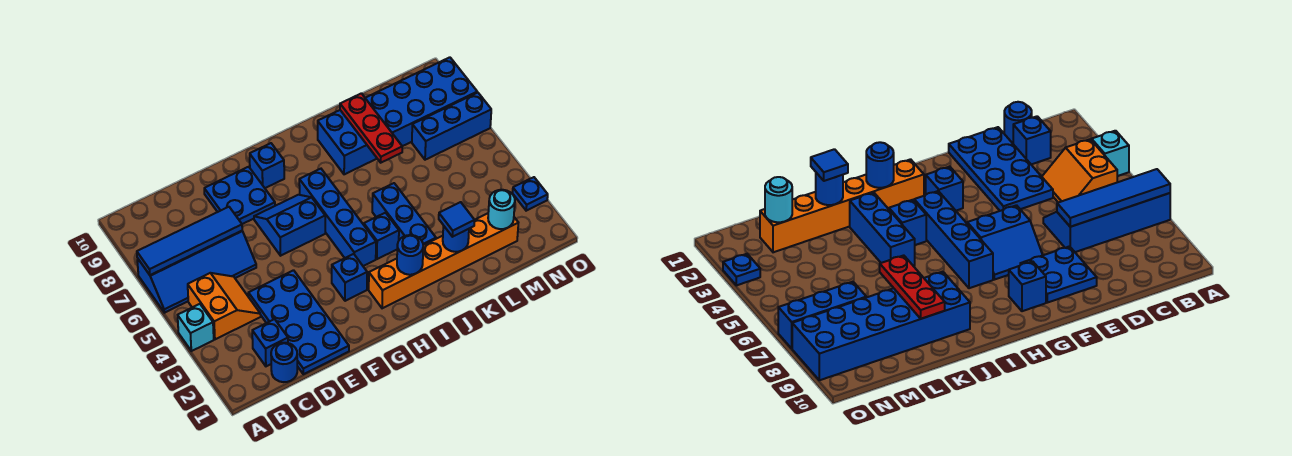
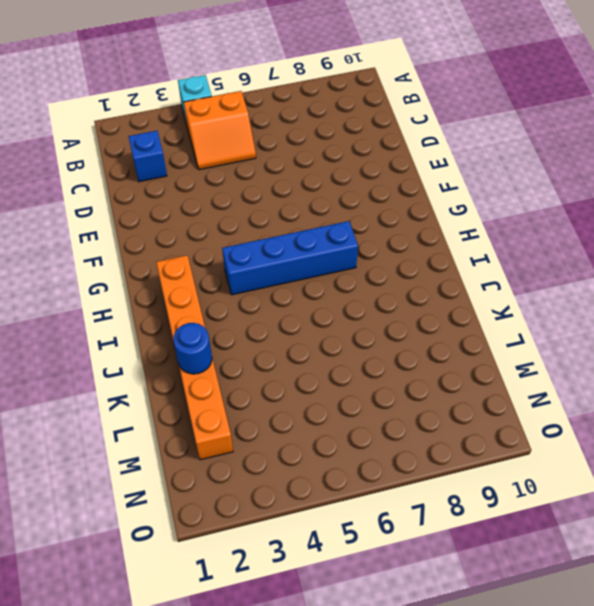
none -> blue slope A6:D7 level 1 top 7
none -> blue round brick C1 level 1
none -> blue plate D1:E4 level 1

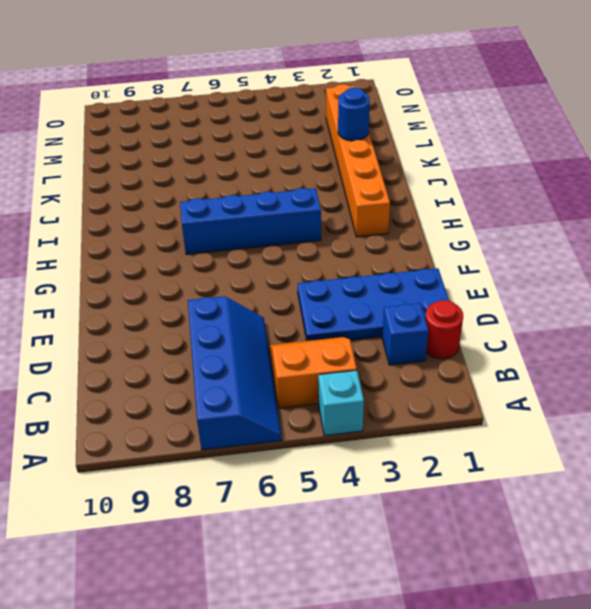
red round brick C1 level 1 -> blue round brick C1 level 1
none -> blue plate E8:F9 level 1
none -> blue slope F6:G7 level 1 top 6
none -> blue brick G3 level 1

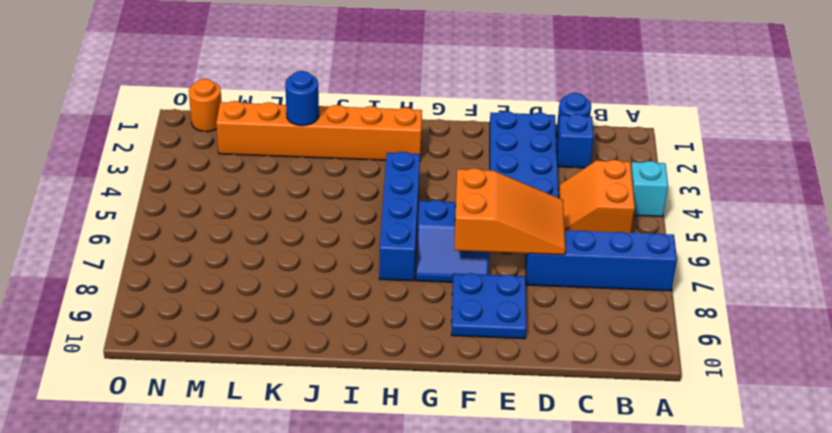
orange slope D6:F7 level 2 top F -> blue tile A7:D7 level 2
orange round brick N1 level 1 -> none
none -> blue brick G3 level 1
none -> blue brick G9 level 1
none -> blue brick I4 level 1

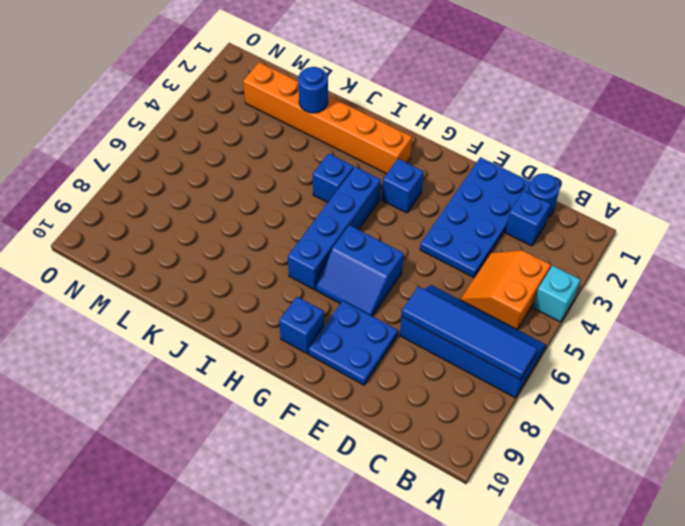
none -> blue brick J3:J5 level 1
none -> blue brick J8:O9 level 1
none -> blue brick M7:O7 level 1

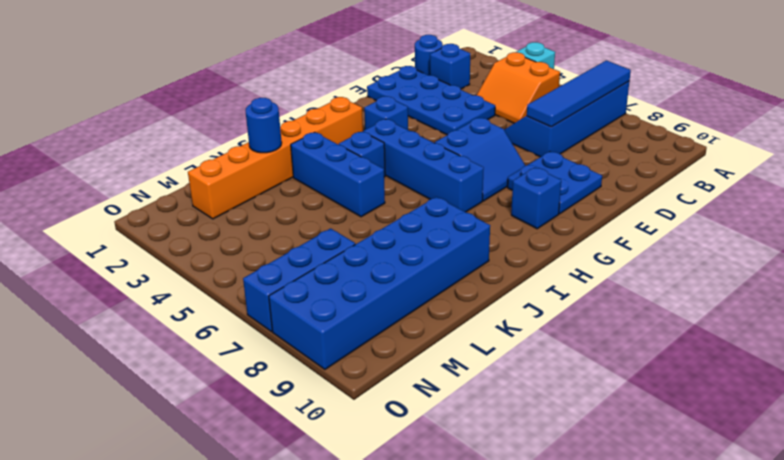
none -> blue plate O3 level 1
none -> blue round brick I2 level 2
none -> red plate K7:K9 level 2

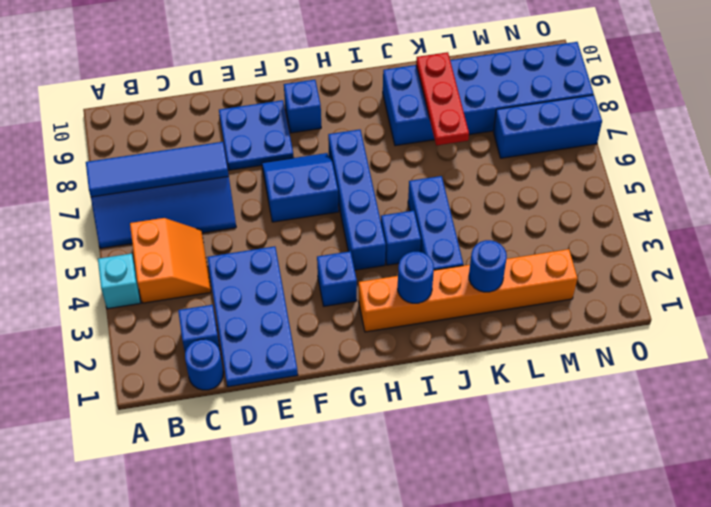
none -> blue plate O3 level 1
none -> cyan round brick M2 level 2
none -> blue tile K2 level 3

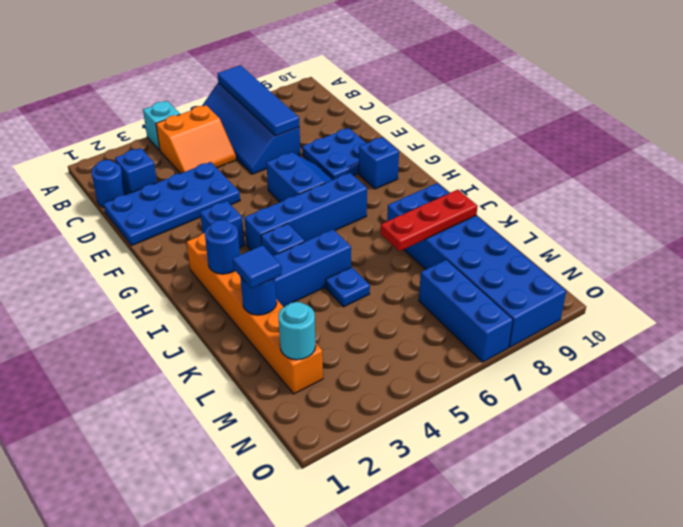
blue plate K5 level 1 -> blue plate O3 level 1

